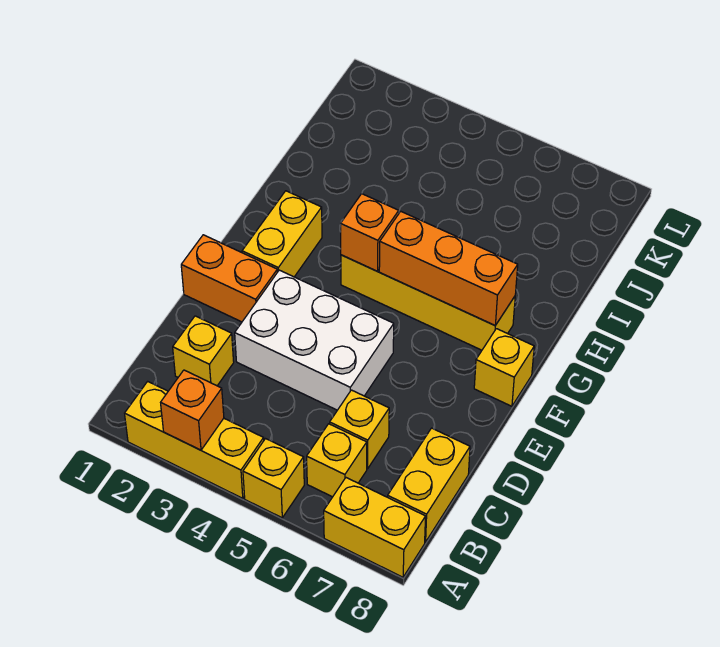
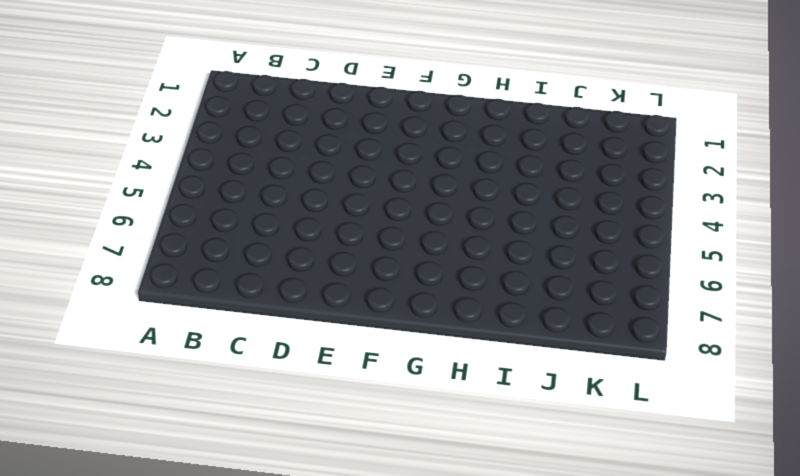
none -> yellow brick A2:A4 level 1
none -> yellow brick A5 level 1
none -> yellow brick A7:A8 level 1

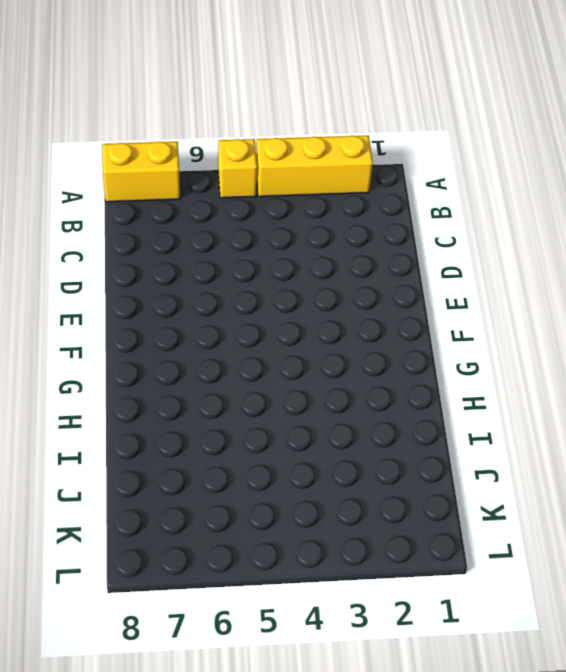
none -> yellow brick B6 level 1
none -> yellow brick B8:C8 level 1
none -> yellow brick C2 level 1

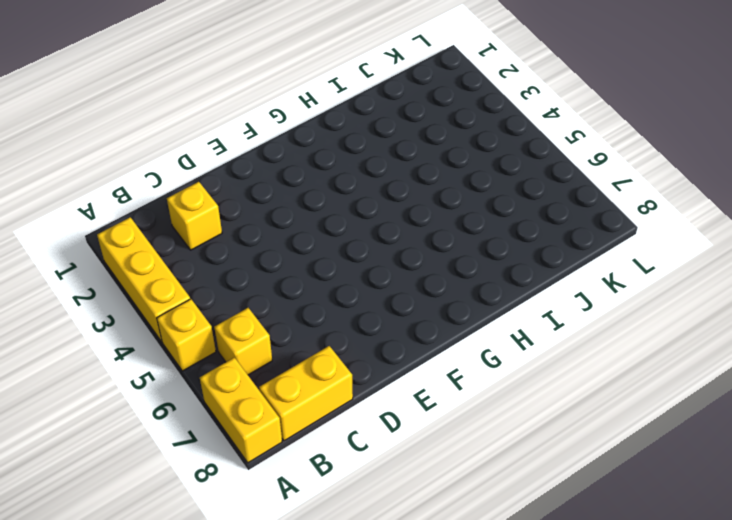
none -> yellow brick C6 level 1
none -> white brick D3:E5 level 1
none -> orange brick E1:E2 level 1

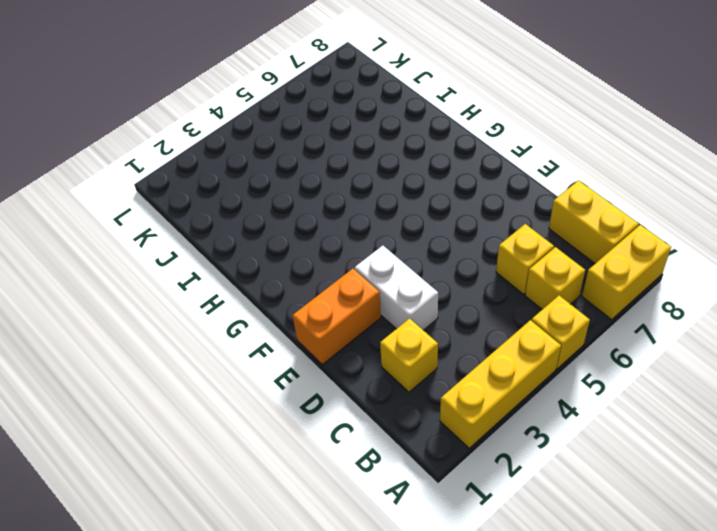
white brick D3:E3 level 1 -> white brick D3:E5 level 1
none -> yellow brick F2:G2 level 1
none -> yellow brick F8 level 1
none -> yellow brick G4:G7 level 1

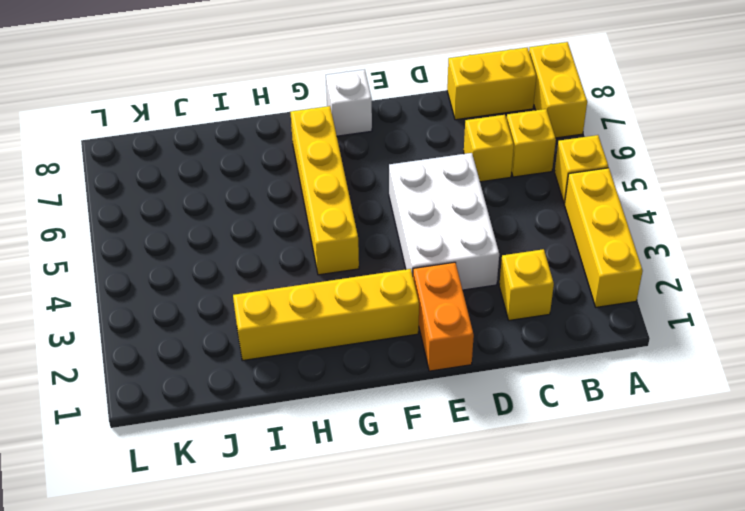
yellow brick F2:I2 level 1 -> yellow brick F2:G2 level 1
white brick F8 level 1 -> yellow brick F8 level 1
none -> orange brick A3 level 2
none -> orange brick G4 level 2
none -> orange brick G5:G7 level 2

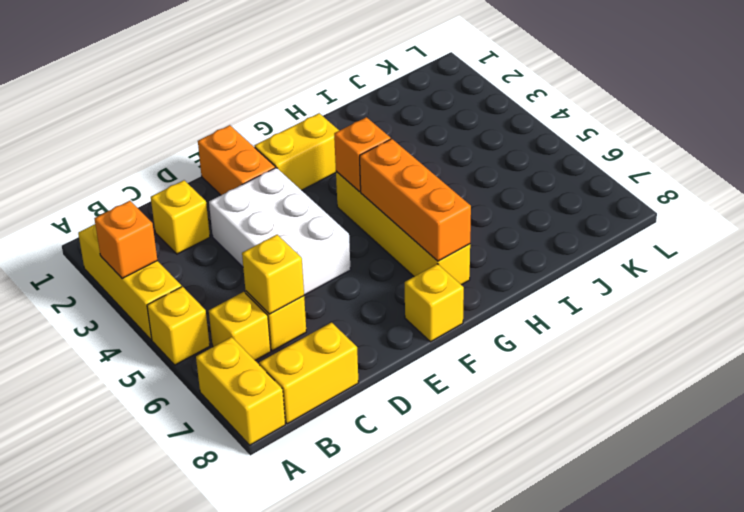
yellow brick C6 level 2 -> none

